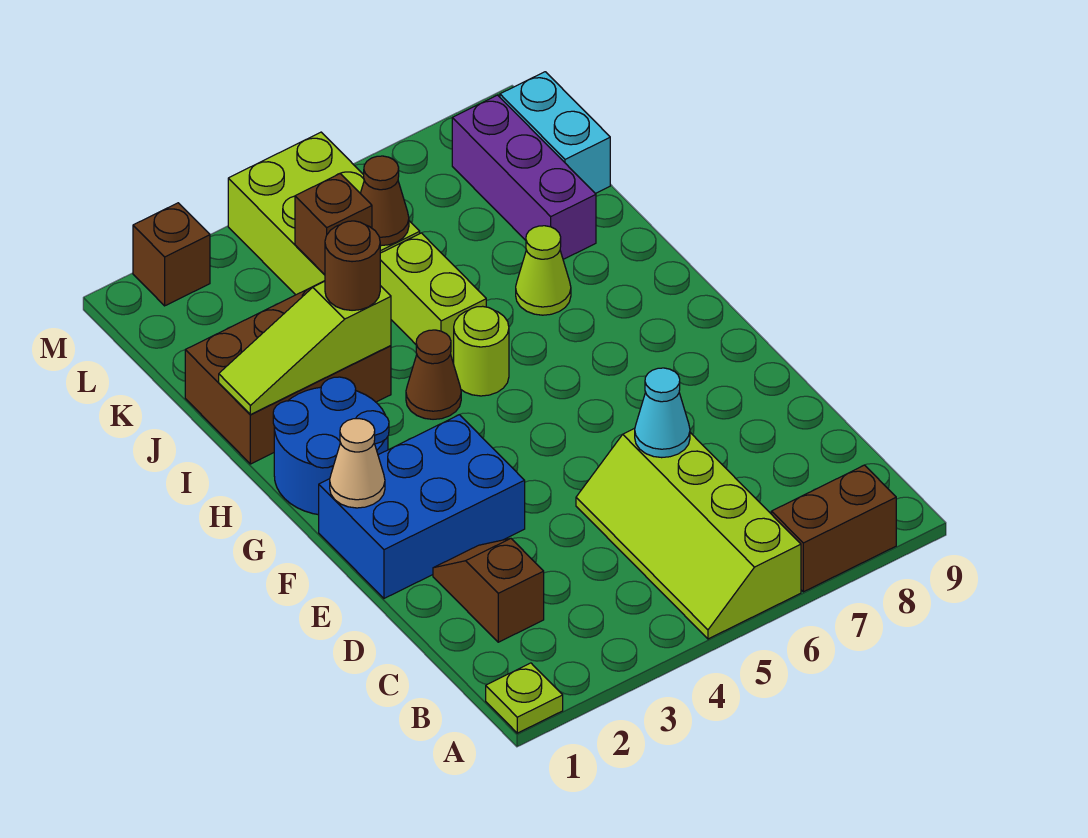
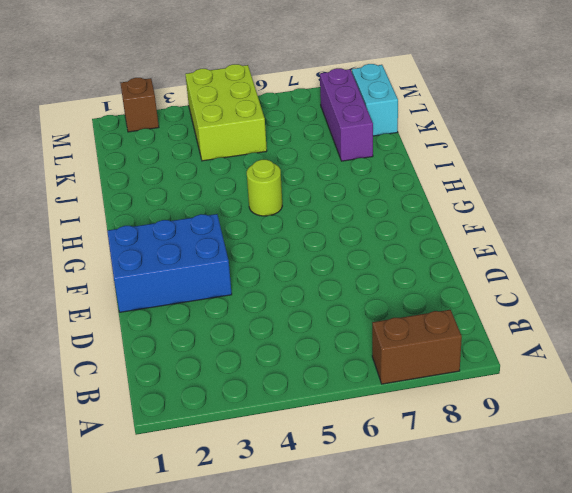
none -> lime plate A1 level 1
none -> lime slope A5:D6 level 1 top 6
none -> brown slope C2:D2 level 1 top C

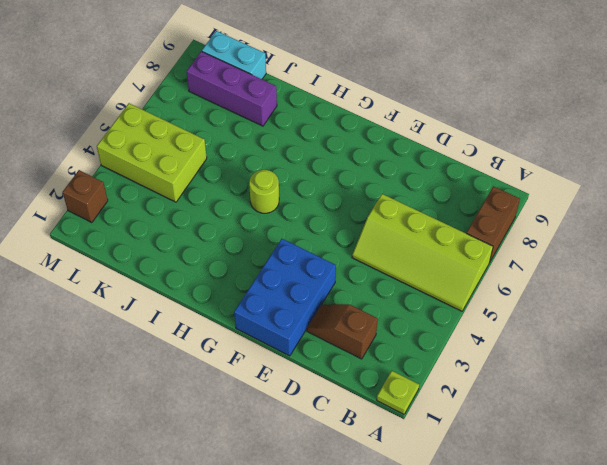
none -> blue round brick G1:H2 level 1
none -> brown cone H4 level 1
none -> brown brick I1:J3 level 1

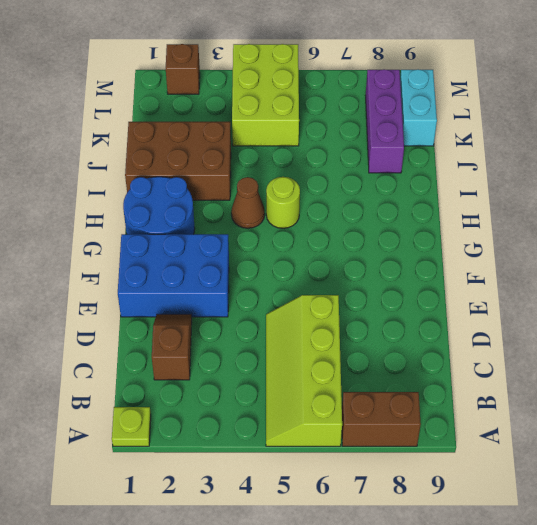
none -> lime brick I5:J5 level 1
none -> lime cone I7 level 1
none -> cyan cone D6 level 2

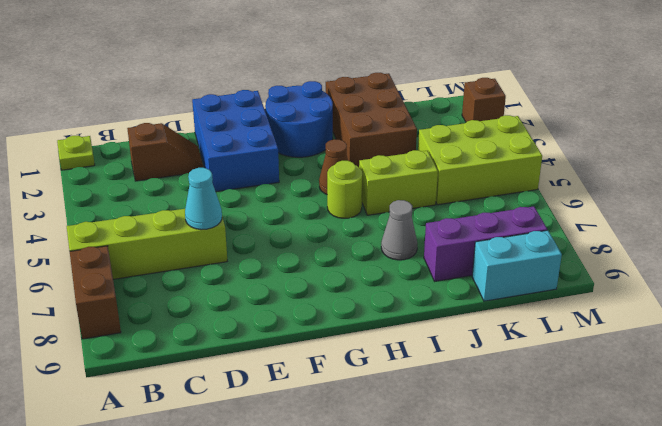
grey cone I7 level 1 -> lime cone I7 level 1
none -> tan cone F1 level 2
none -> lime slope I1:I3 level 2 top 3
none -> brown brick K4 level 2

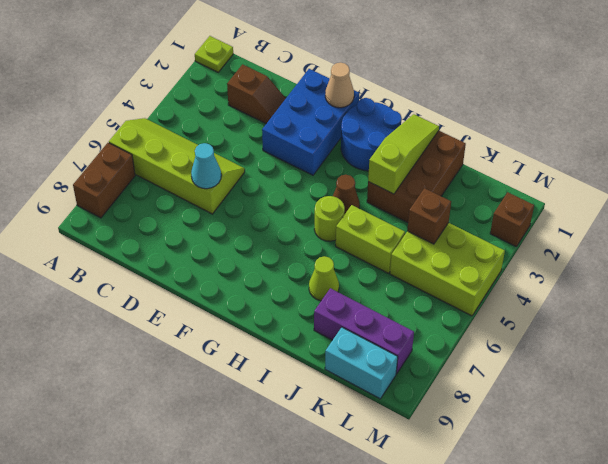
none -> brown cone K5 level 2
none -> brown round brick I3 level 3

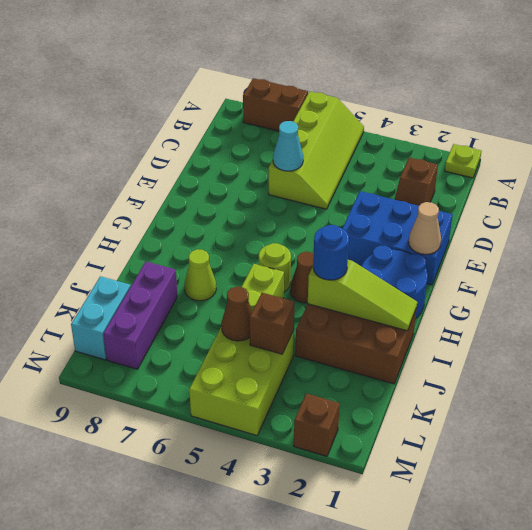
blue round brick I3 level 3 -> brown round brick I3 level 3

